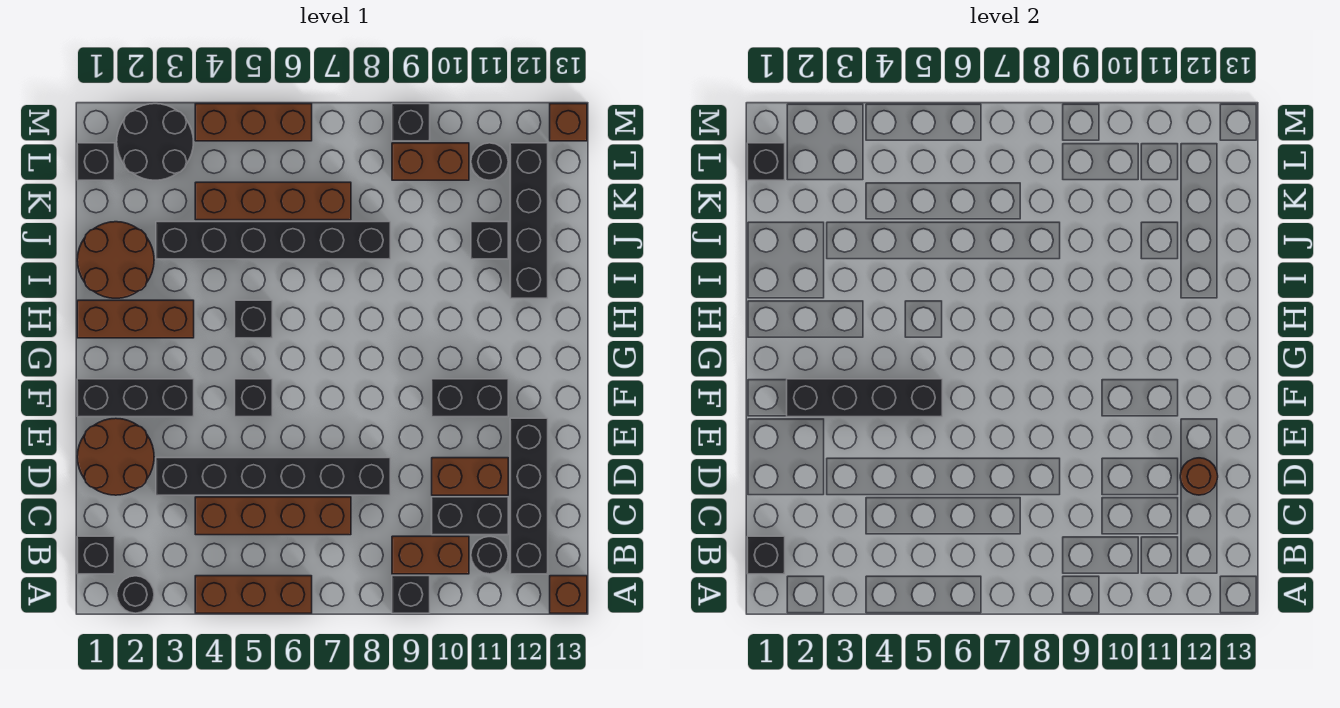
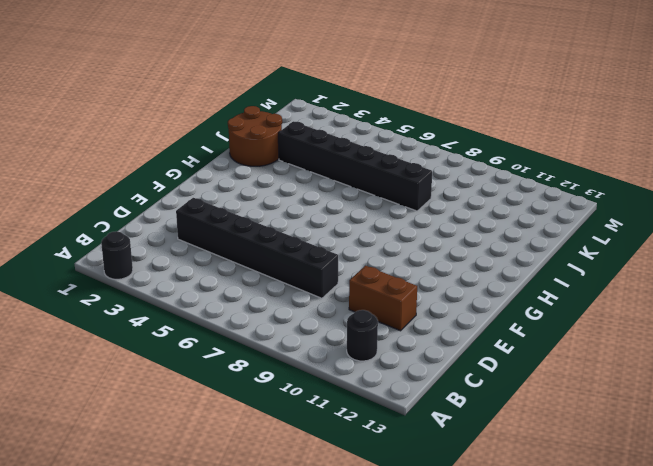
none -> brown brick A4:A6 level 1
none -> black brick A9 level 1
none -> brown brick A13 level 1
none -> black brick B1 level 1

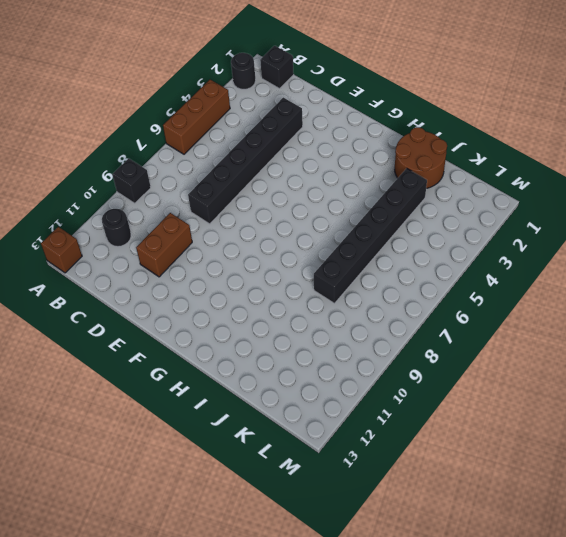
none -> brown brick B9:B10 level 1
none -> black brick B12:E12 level 1
none -> brown brick C4:C7 level 1
none -> black brick C10:C11 level 1

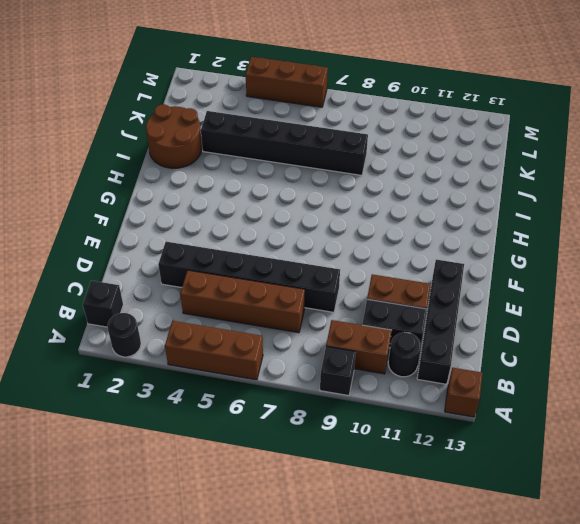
none -> brown round brick D1:E2 level 1
none -> black brick F1:F3 level 1
none -> black brick F5 level 1
none -> black brick F10:F11 level 1

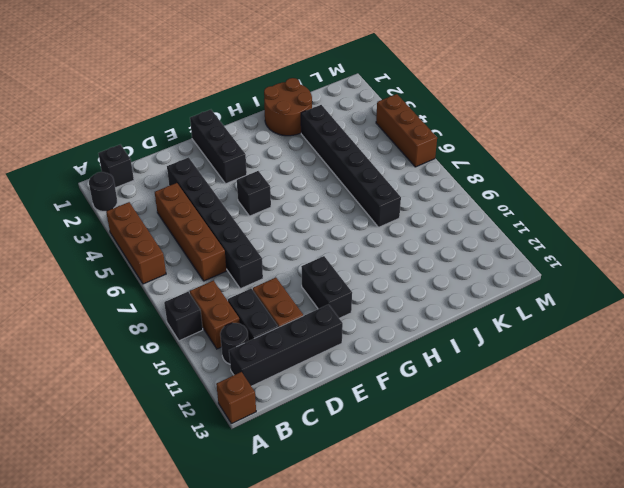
none -> brown round brick D1:E2 level 1
none -> brown brick H1:H3 level 1
none -> black brick H5 level 1
none -> black brick I12:L12 level 1

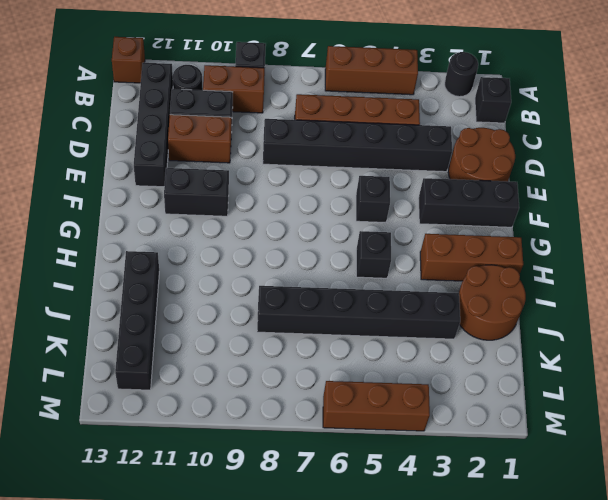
none -> black brick J11 level 1
none -> brown brick K4:K7 level 1
none -> black brick L1 level 1
none -> black round brick L2:M3 level 1

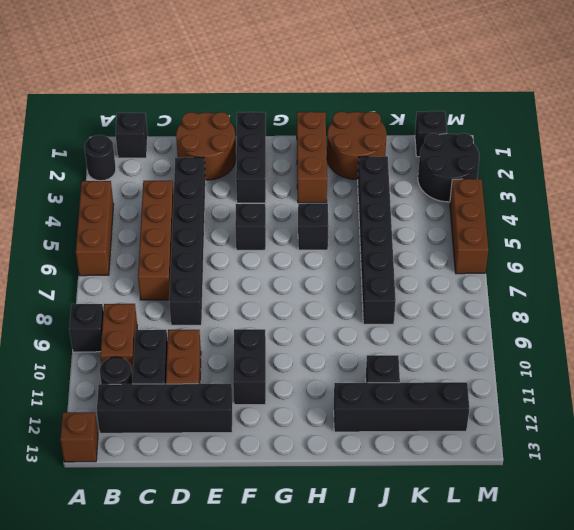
none -> brown brick K4:K7 level 1
none -> brown brick L9:L10 level 1
none -> black round brick L11 level 1
none -> black brick M9 level 1

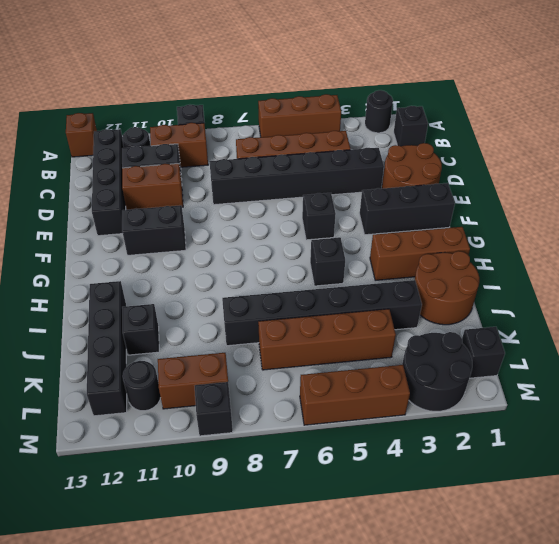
none -> brown brick M13 level 1
none -> black brick B1 level 2
none -> brown round brick D12 level 2
none -> black brick F2:F5 level 2

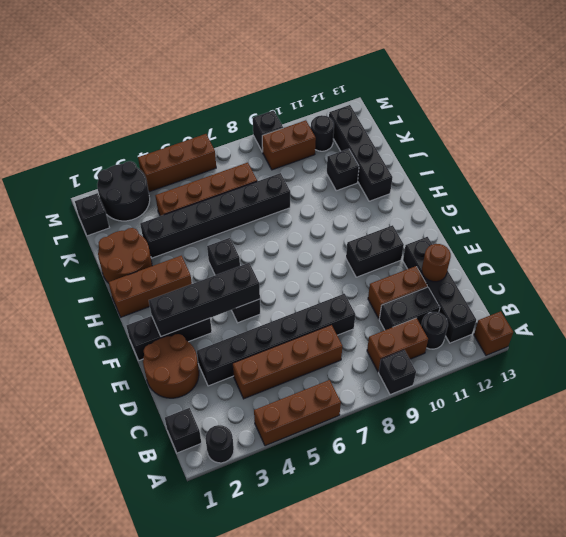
none -> brown brick M13 level 1
none -> black brick B1 level 2
none -> black brick L1 level 2

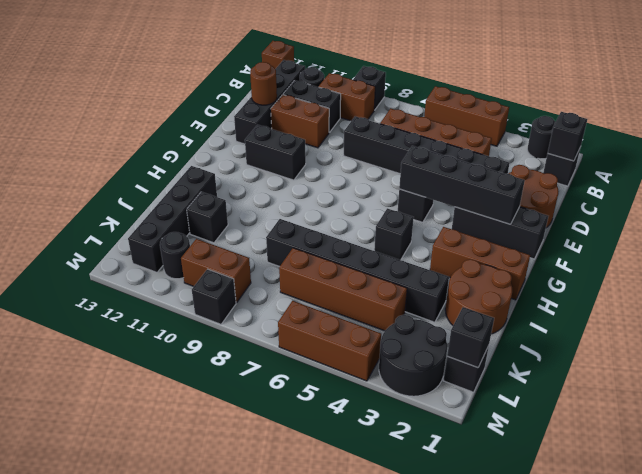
none -> brown brick M13 level 1

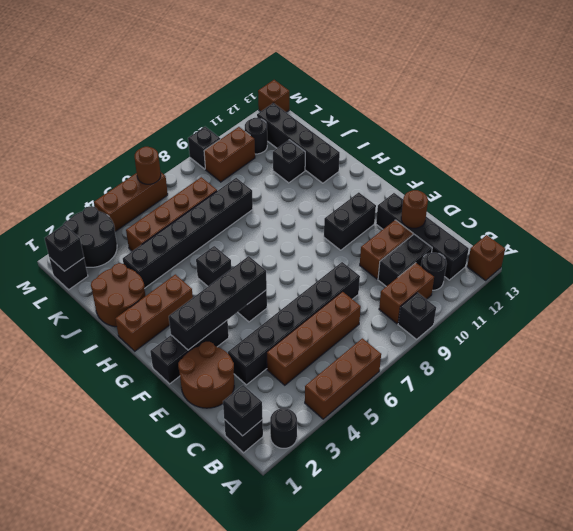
brown round brick M6 level 2 -> none

